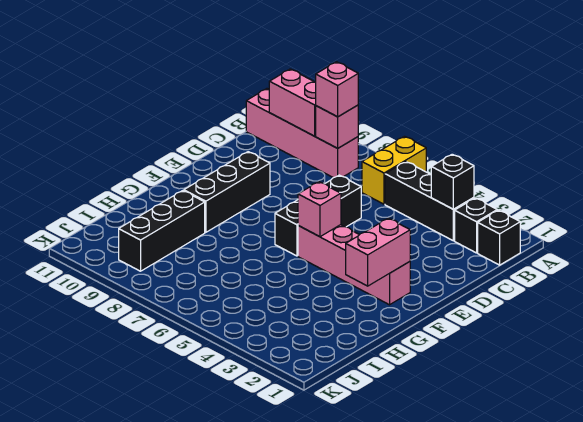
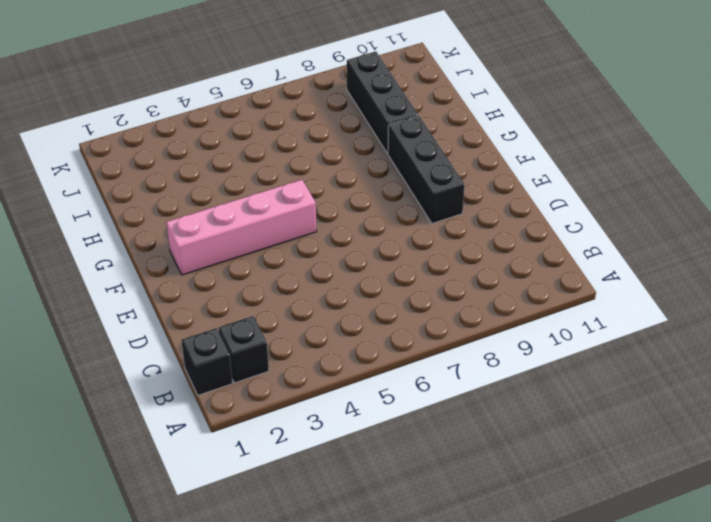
none -> yellow brick A6:B6 level 1
none -> black brick B3:B5 level 1
none -> pink brick B8:B11 level 1

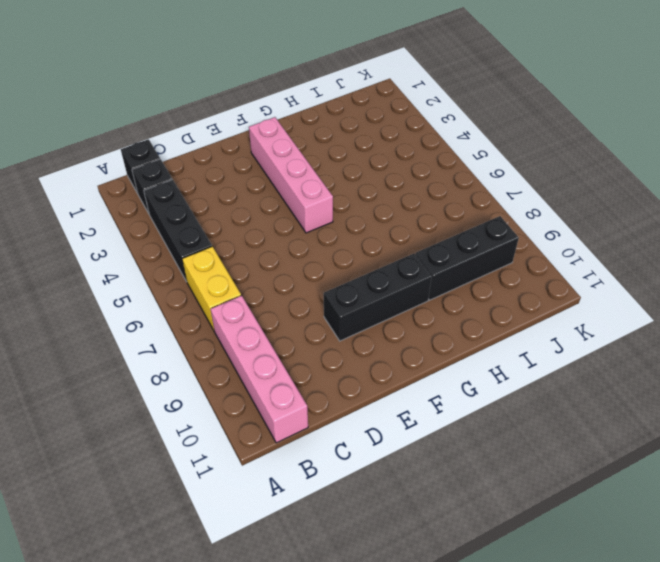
yellow brick B6:B7 level 1 -> yellow brick A6:B6 level 1
none -> black brick D6:F6 level 1
none -> black brick B3 level 2
none -> pink brick B8 level 2

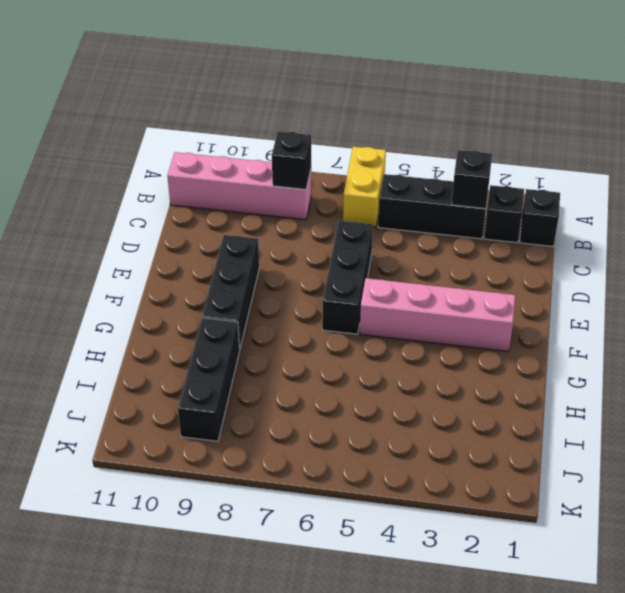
black brick B8 level 2 -> pink brick B8 level 2
none -> pink brick B9:B10 level 2
none -> pink brick F2:G2 level 2
none -> pink brick F5 level 2

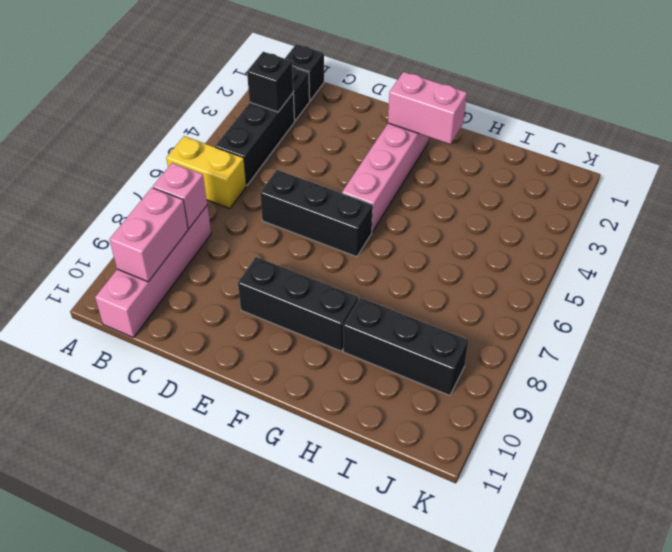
none -> pink brick F5 level 2
none -> pink brick B8 level 3

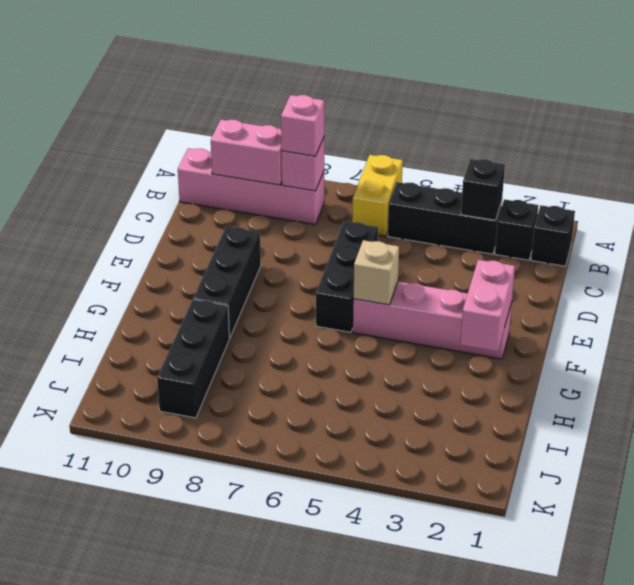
tan brick F5 level 2 -> pink brick F5 level 2

